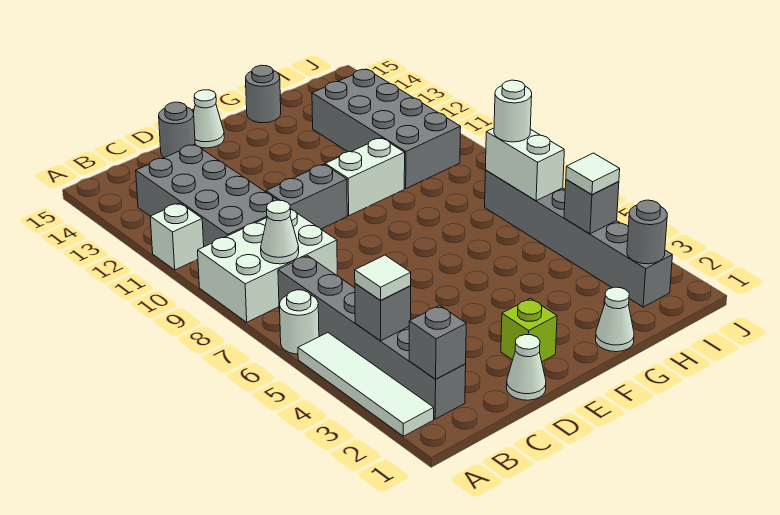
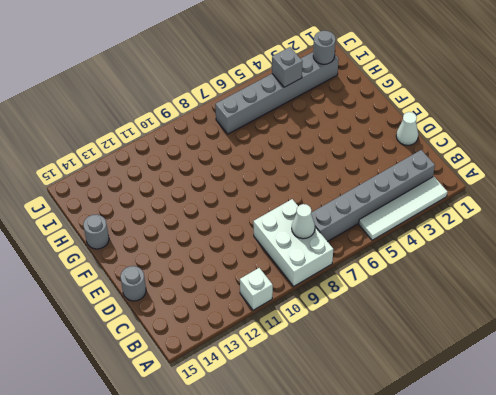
none -> white round brick A6 level 1
none -> grey brick B10:C13 level 1
none -> grey brick D10:E10 level 1

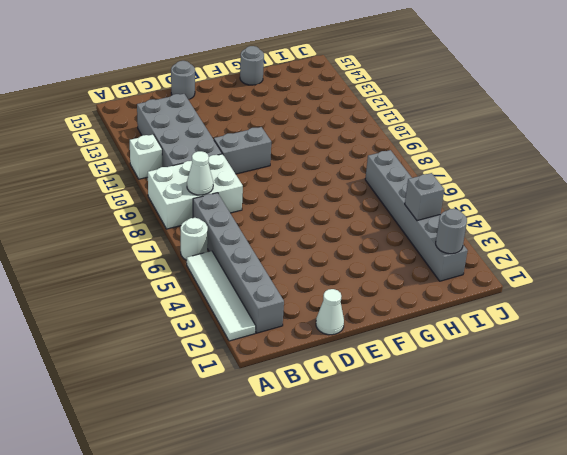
none -> lime brick E2 level 1
none -> white cone E15 level 1
none -> white brick F10:G10 level 1

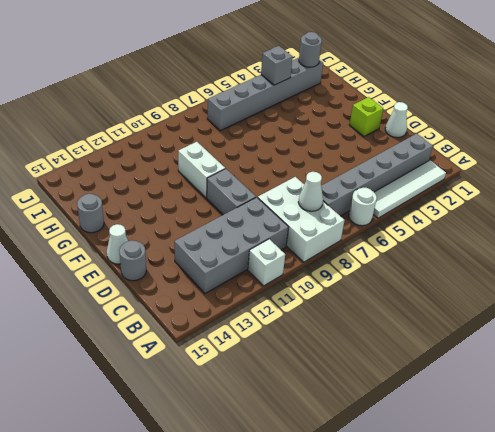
none -> white cone G1 level 1
none -> grey brick H10:I13 level 1
none -> grey brick B2 level 2

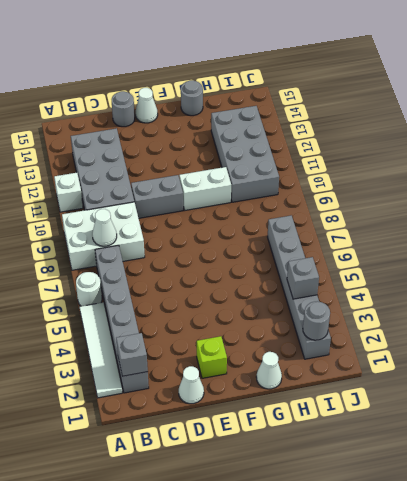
none -> grey brick B4 level 2
none -> white brick I6:I7 level 2
none -> white tile B4 level 3

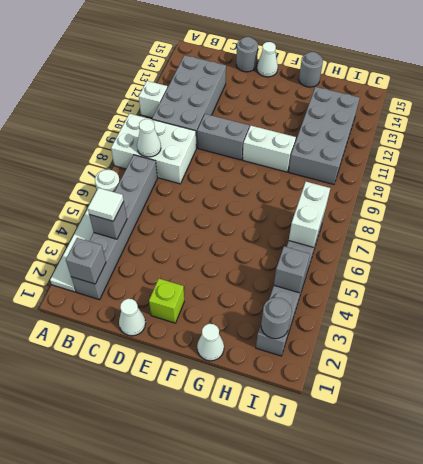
none -> white tile I4 level 3
none -> white round brick I7 level 3

